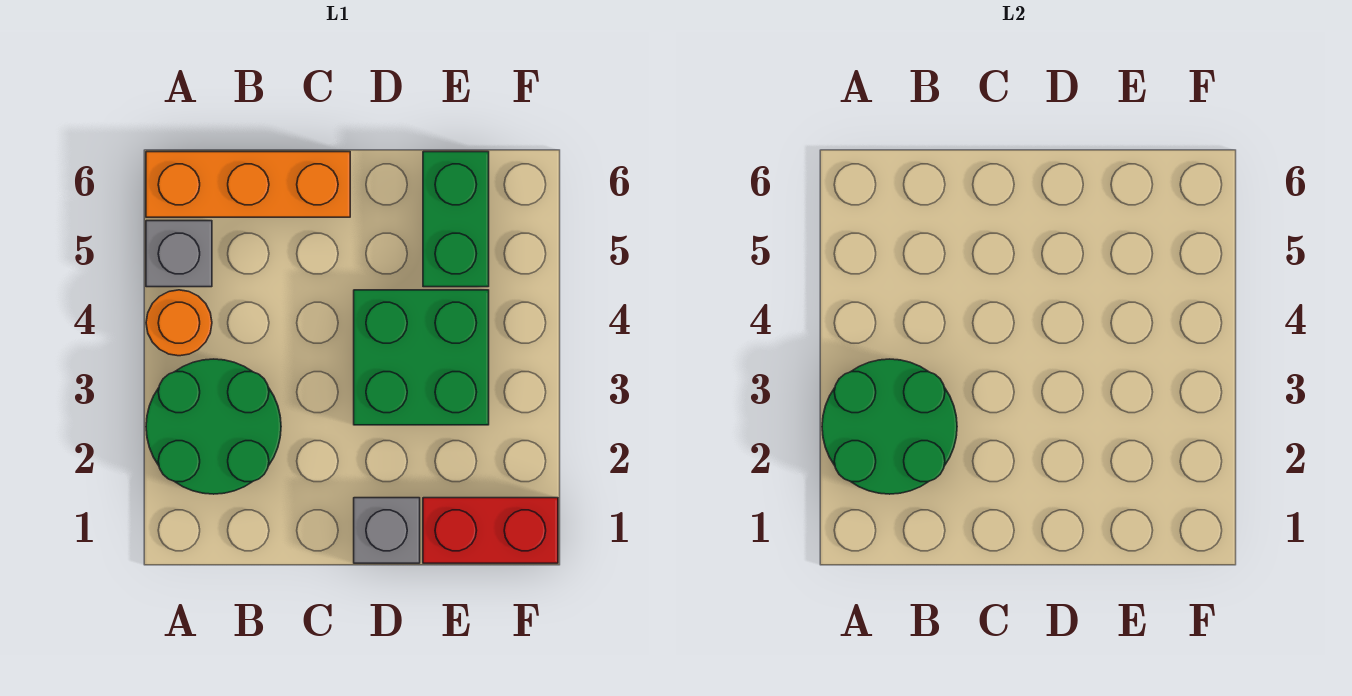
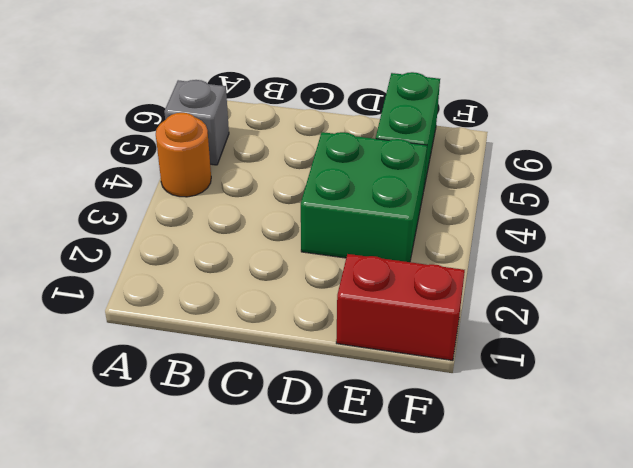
none -> green round brick A2:B3 level 1
none -> orange brick A6:C6 level 1

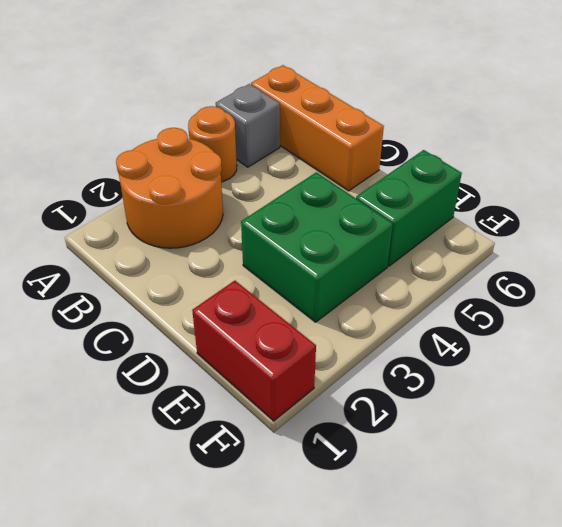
orange round brick A2:B3 level 1 -> green round brick A2:B3 level 1
none -> grey brick D1 level 1
none -> green round brick A2:B3 level 2

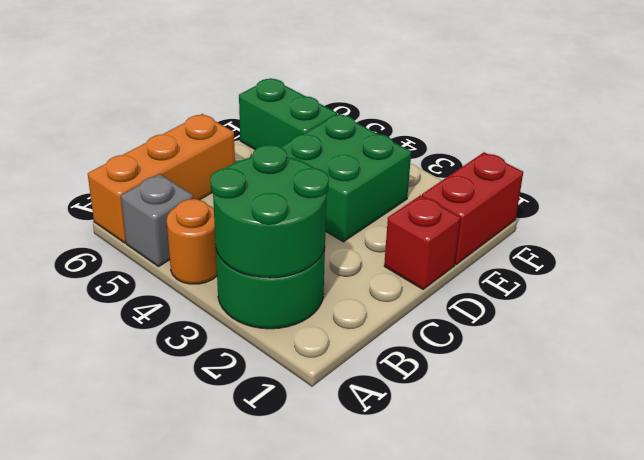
red brick D1 level 1 -> grey brick D1 level 1

